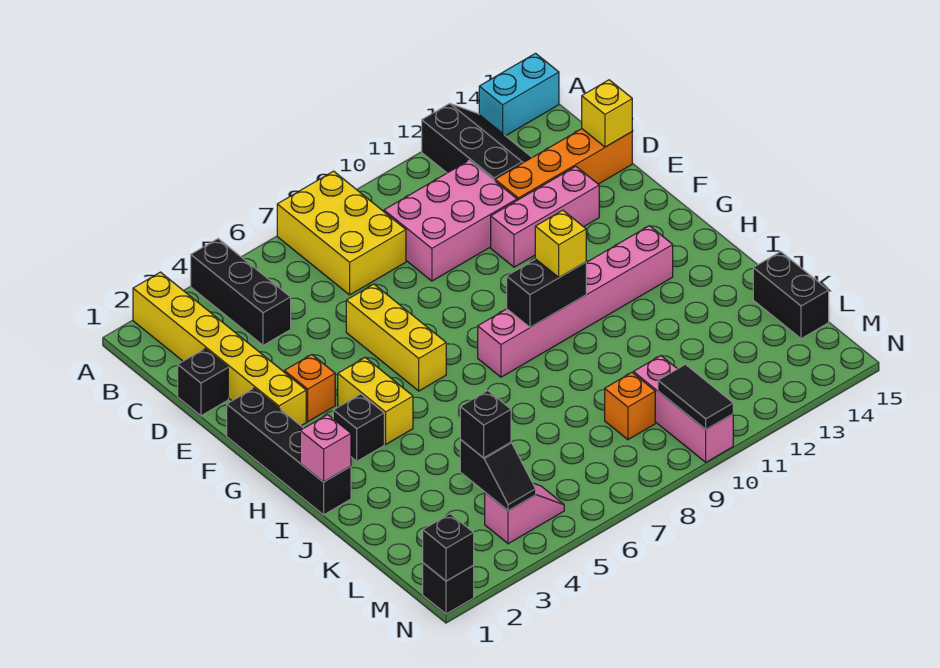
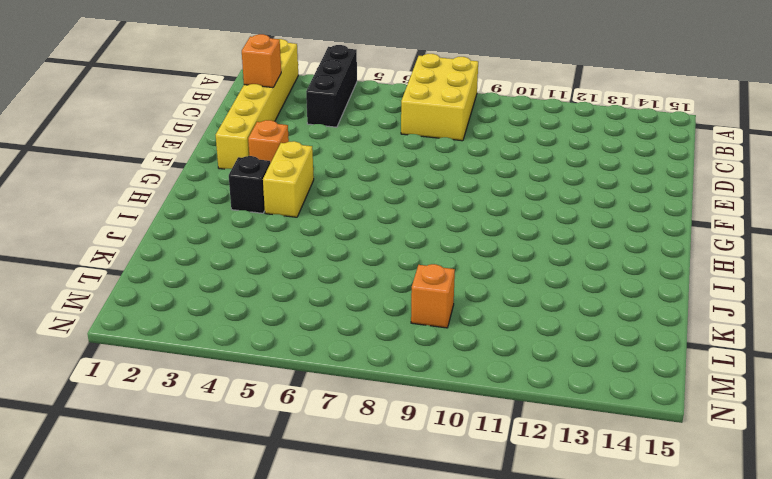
orange brick C2 level 2 -> none
none -> black slope A12:C13 level 1 top 12
none -> cyan brick A14:A15 level 1
none -> pink brick C9:D11 level 1

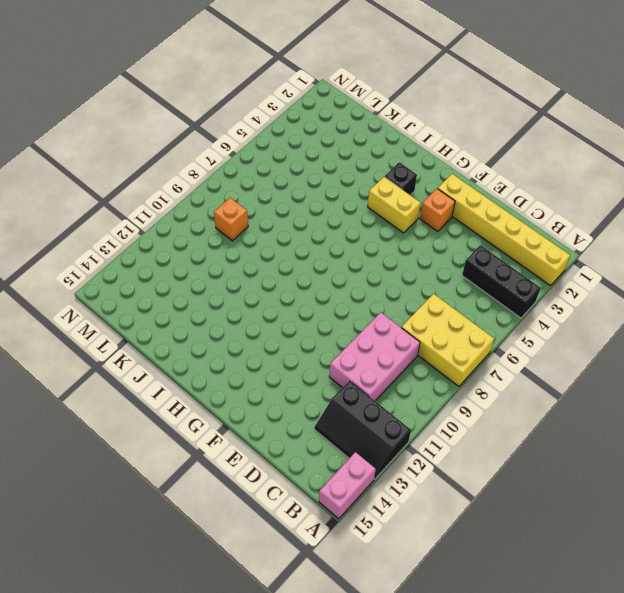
pink brick A14:A15 level 1 -> cyan brick A14:A15 level 1
none -> black brick D1 level 1
none -> orange brick D12:D15 level 1
none -> yellow brick E6:G6 level 1

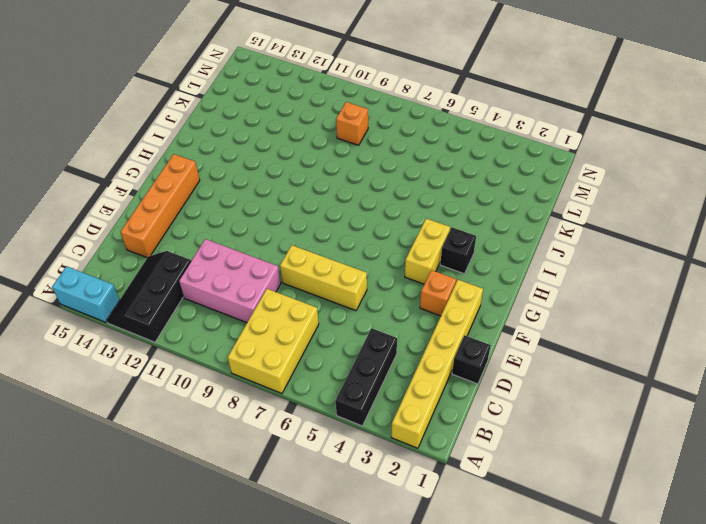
orange brick D14:G14 level 1 -> orange brick D12:D15 level 1
yellow brick E6:E8 level 1 -> yellow brick E6:G6 level 1
none -> pink brick E11:E13 level 1
none -> black brick F1:I1 level 1
none -> pink brick H8:H13 level 1

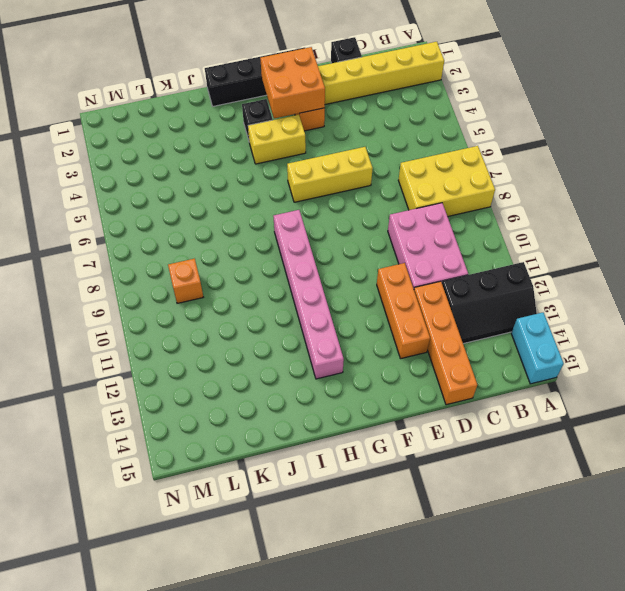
orange brick E11:E13 level 1 -> pink brick E11:E13 level 1
orange brick F2:G3 level 2 -> none
none -> black brick A4:C4 level 1
none -> black brick K15:L15 level 1
none -> pink brick L10:N10 level 1

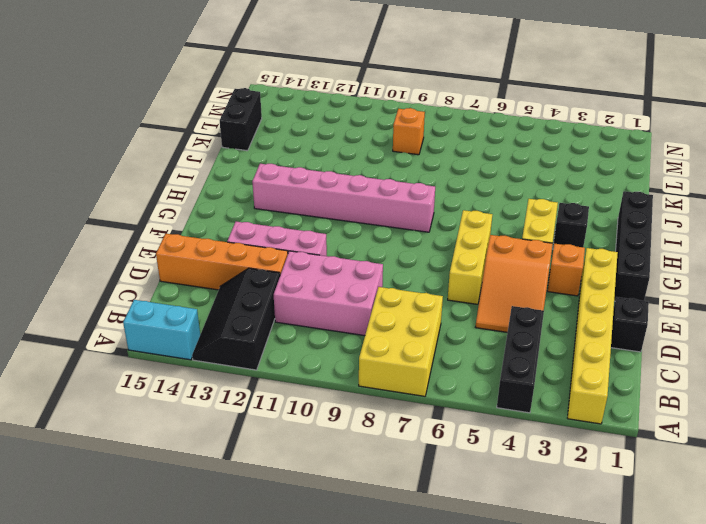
orange slope D4:F5 level 1 top F -> none
none -> pink brick L10:N10 level 1
none -> pink slope M4:M5 level 1 top 4
none -> black brick N1 level 1

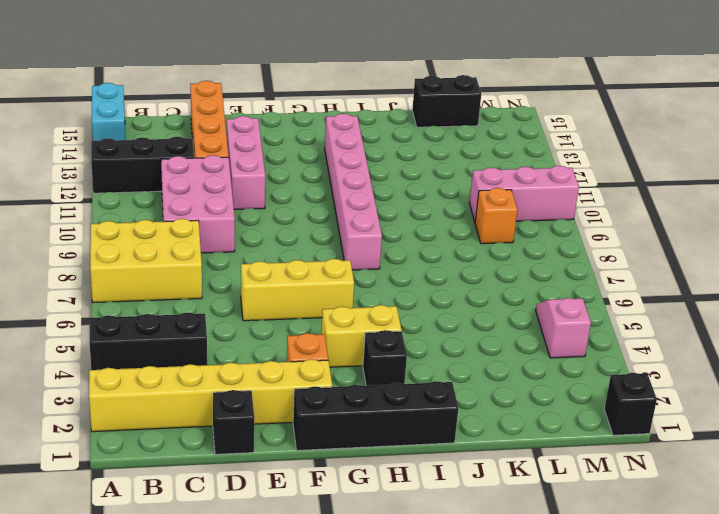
none -> yellow brick D15 level 2
none -> black brick H9:H10 level 2
none -> pink brick I1 level 2

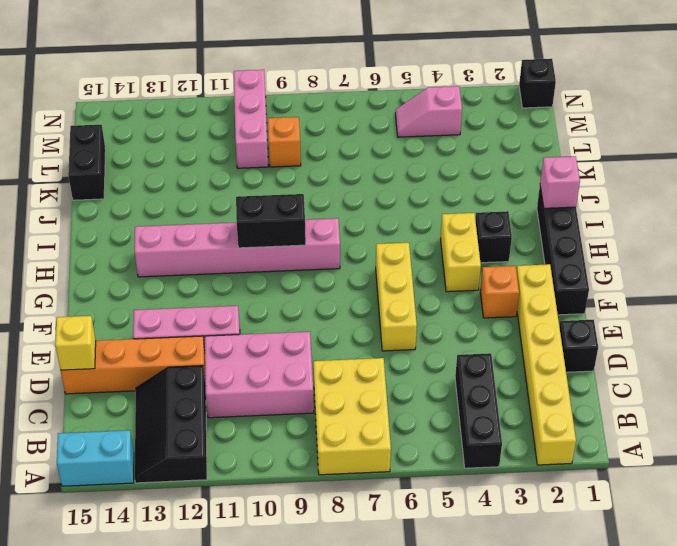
none -> black slope L4:M4 level 2 top L
none -> black tile M10:N10 level 2
none -> black brick N1 level 2

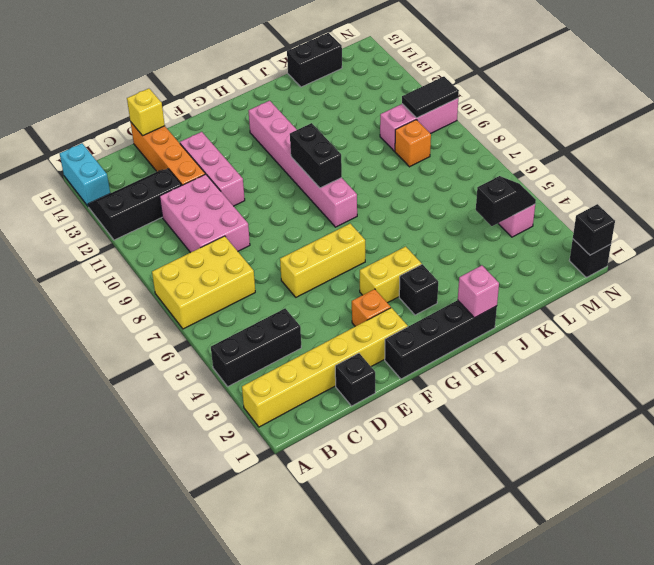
none -> yellow brick H10 level 3
none -> black brick L4 level 3

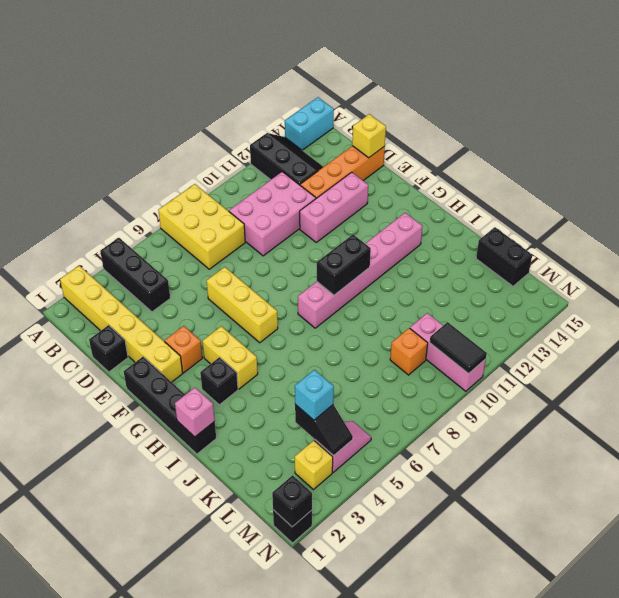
cyan brick L4 level 3 -> black brick L4 level 3
yellow brick M3 level 1 -> yellow brick H10 level 3

